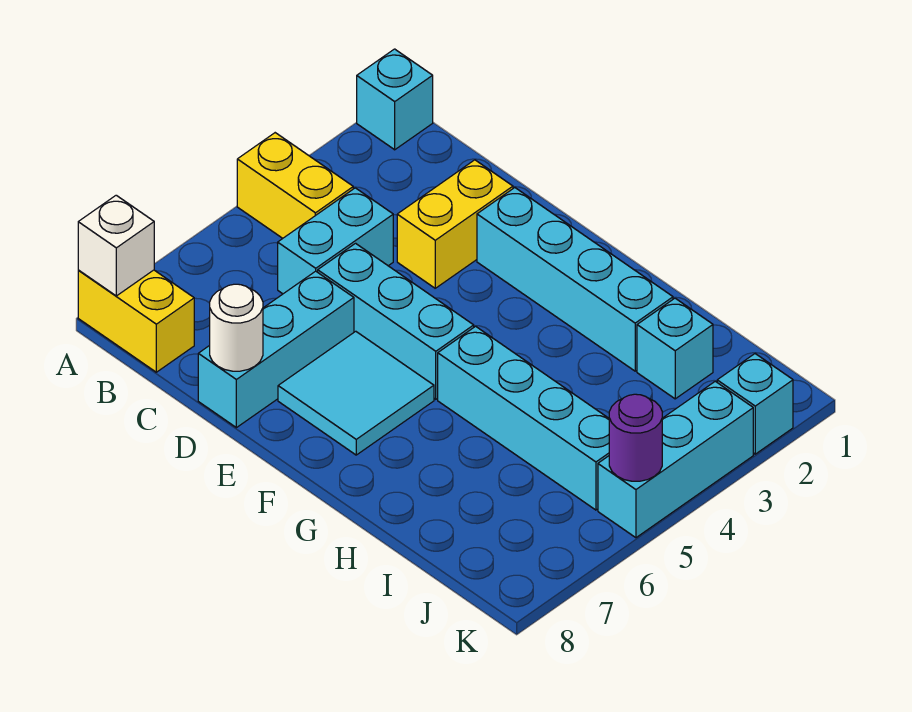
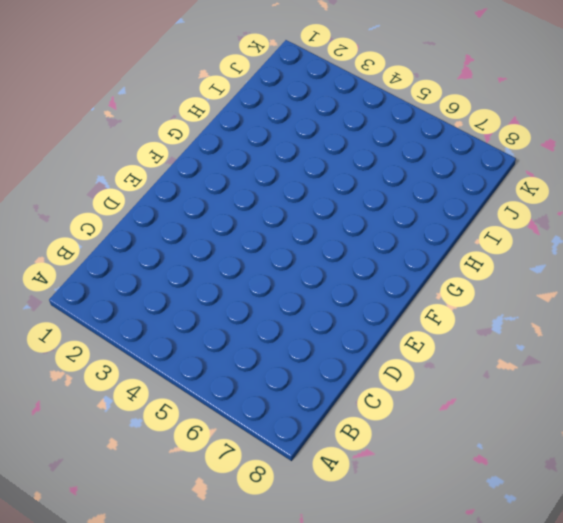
none -> cyan brick A1 level 1
none -> yellow brick A4:B4 level 1
none -> yellow brick A8:B8 level 1

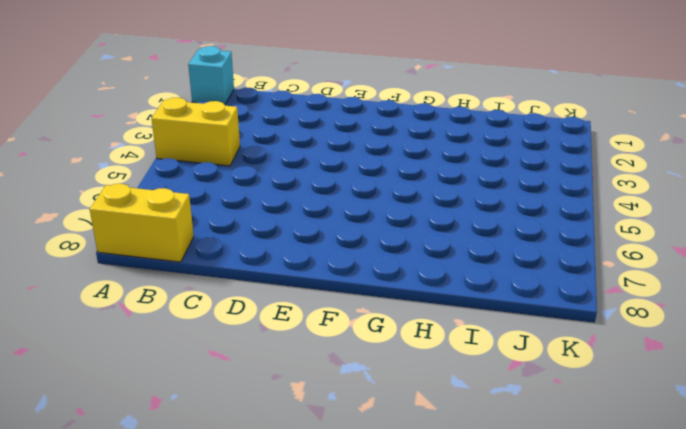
none -> cyan brick C4:C5 level 1
none -> yellow brick D2:D3 level 1
none -> cyan brick D5:F5 level 1

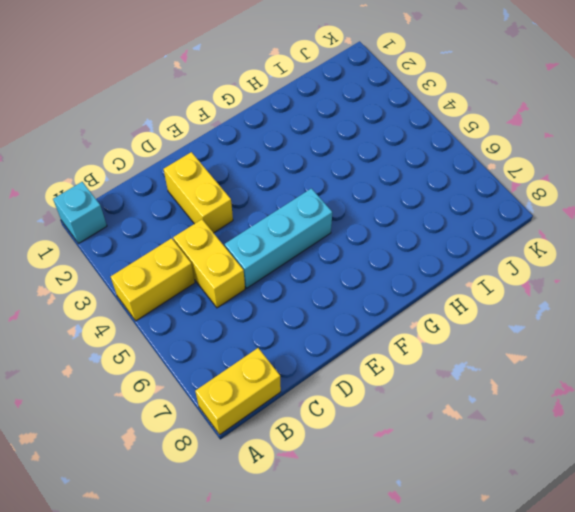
yellow brick C4:C5 level 1 -> cyan brick C4:C5 level 1
none -> cyan brick D6:D8 level 1
none -> cyan brick E2:H2 level 1
none -> cyan tile E6:F7 level 1

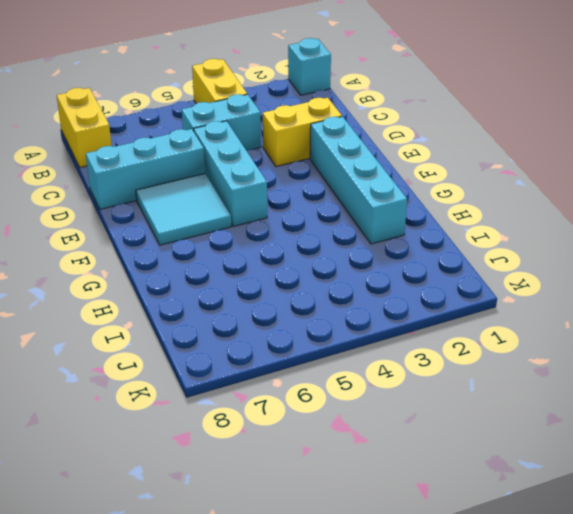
none -> cyan brick G5:J5 level 1
none -> cyan brick I2 level 1
none -> cyan brick K2 level 1

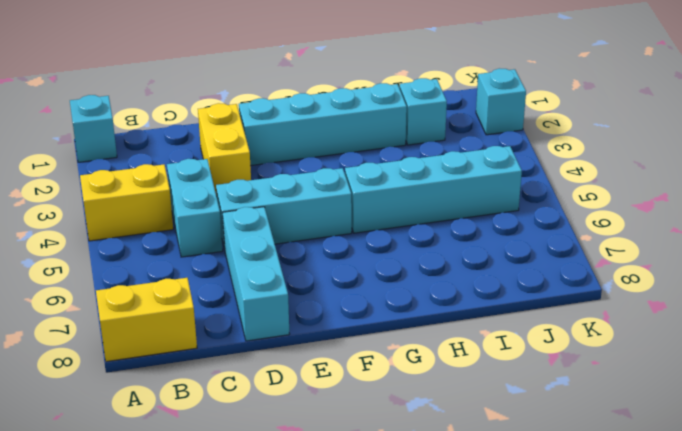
none -> cyan tile E6:F7 level 1
none -> cyan brick K3:K5 level 1
none -> white brick A8 level 2

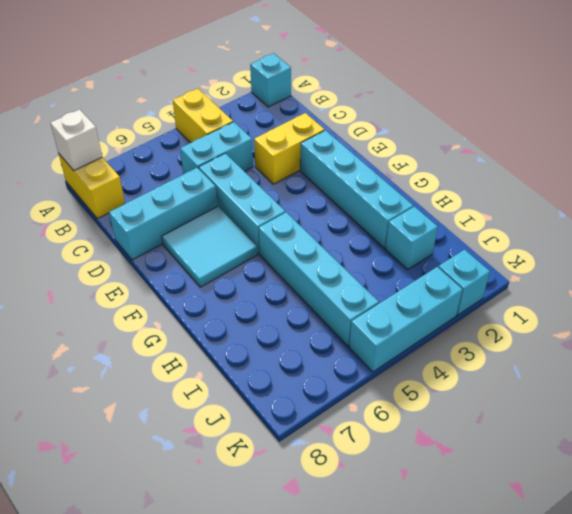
none -> white round brick D8 level 2
none -> purple round brick K5 level 2

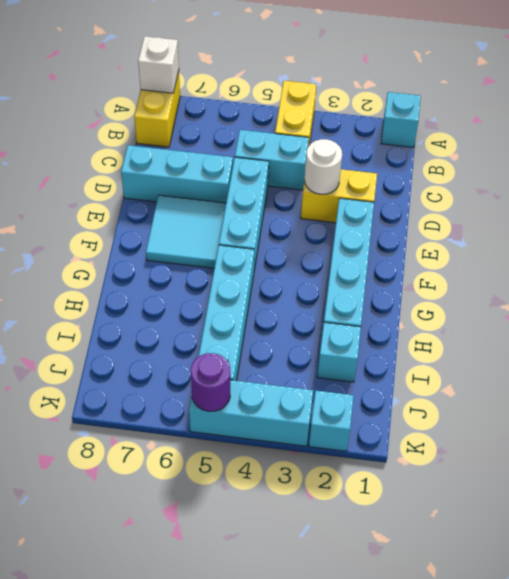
white round brick D3 level 2 -> white round brick D8 level 2

